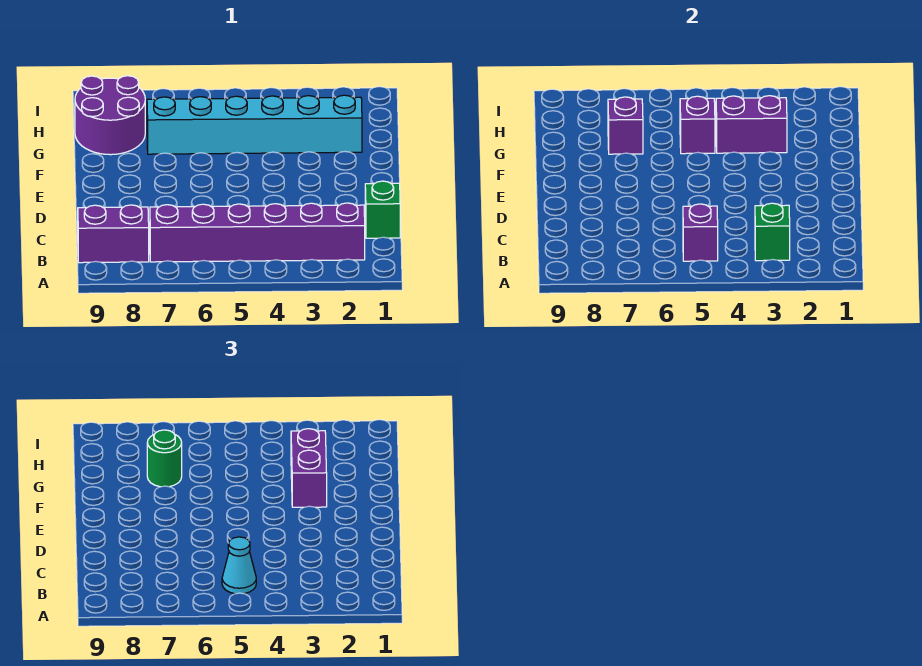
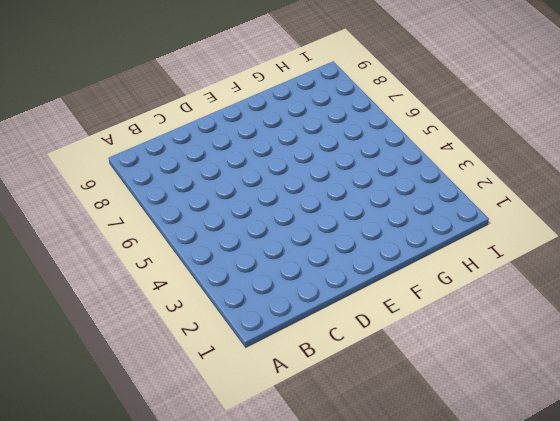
none -> purple brick B2:B7 level 1
none -> purple brick B8:B9 level 1
none -> green brick C1 level 1

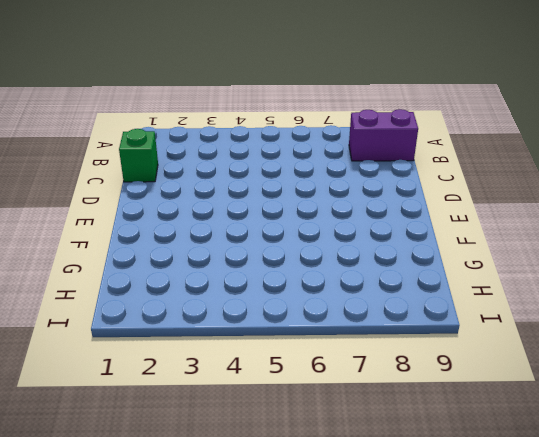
none -> purple brick B2:B7 level 1
none -> cyan brick G2:G7 level 1
none -> purple round brick G8:H9 level 1

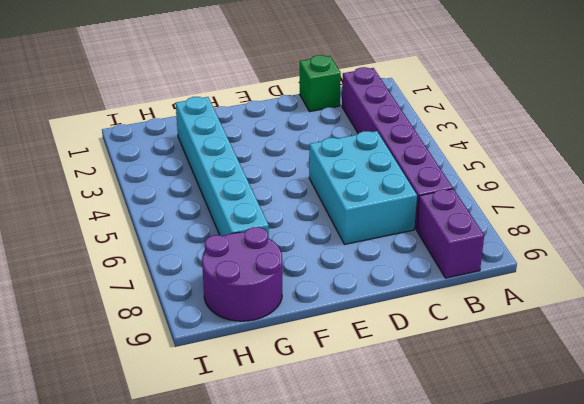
cyan brick C5:D7 level 1 -> none
none -> green brick B3 level 2
none -> purple brick B5 level 2
none -> purple brick G3:G4 level 2

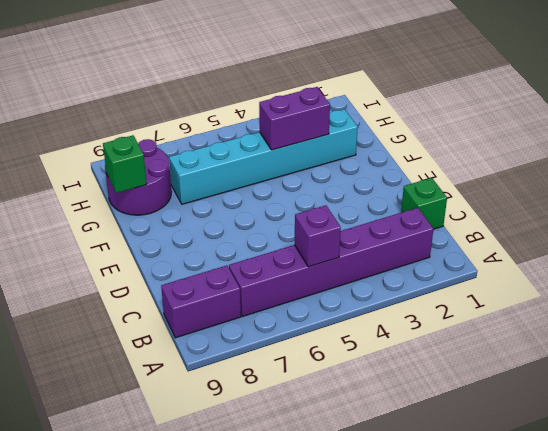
green brick G9 level 2 -> green brick B3 level 2
none -> purple brick G5 level 2
none -> purple brick G7 level 2
none -> cyan cone B5 level 3

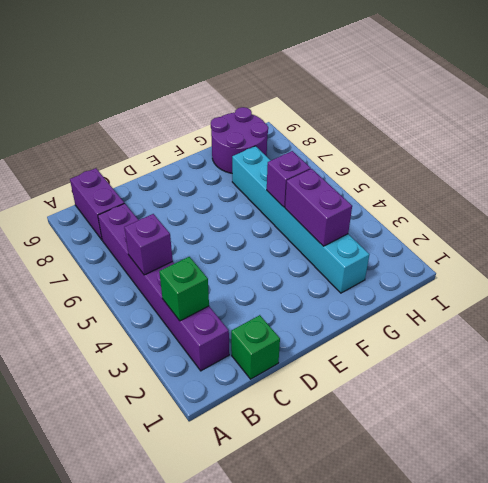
none -> purple brick G7 level 2
none -> cyan cone B5 level 3
none -> purple brick F3:G3 level 3

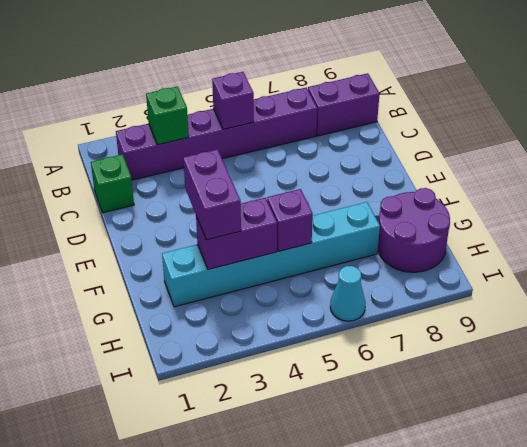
cyan cone I6 level 1 -> cyan cone B5 level 3
none -> purple brick G7 level 2
none -> green round brick G7 level 3

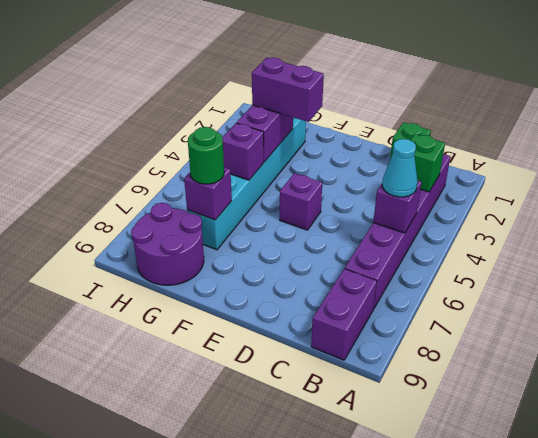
purple brick E5 level 1 -> none

